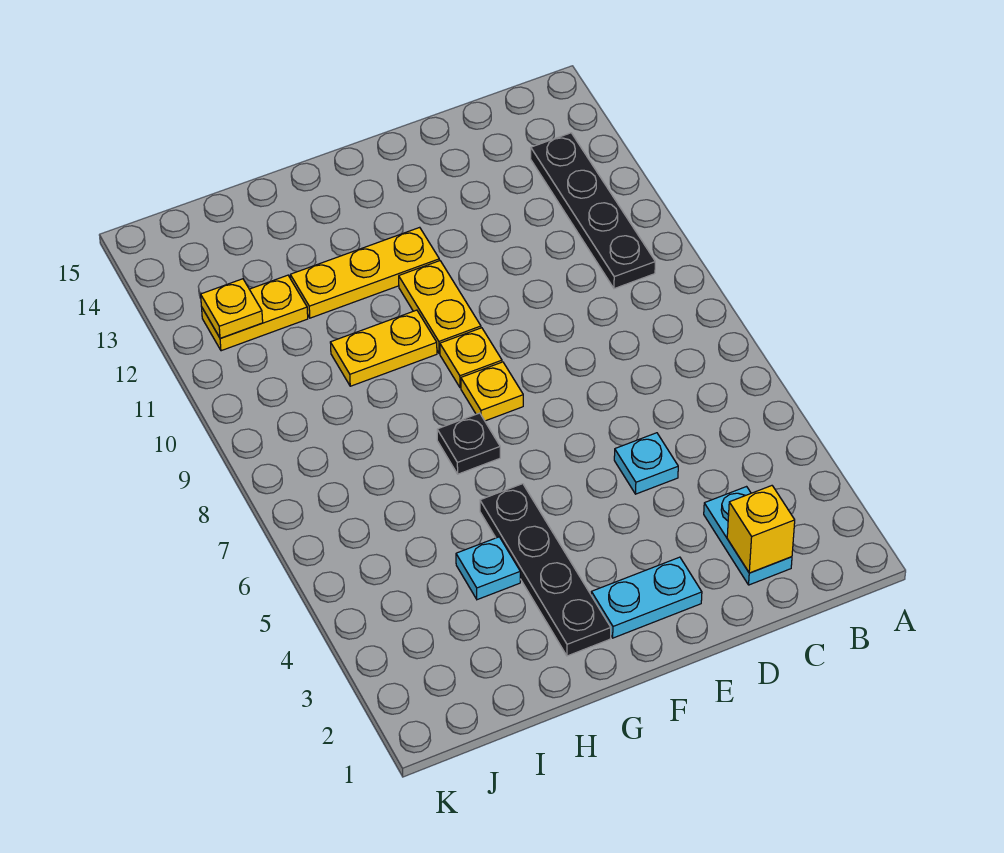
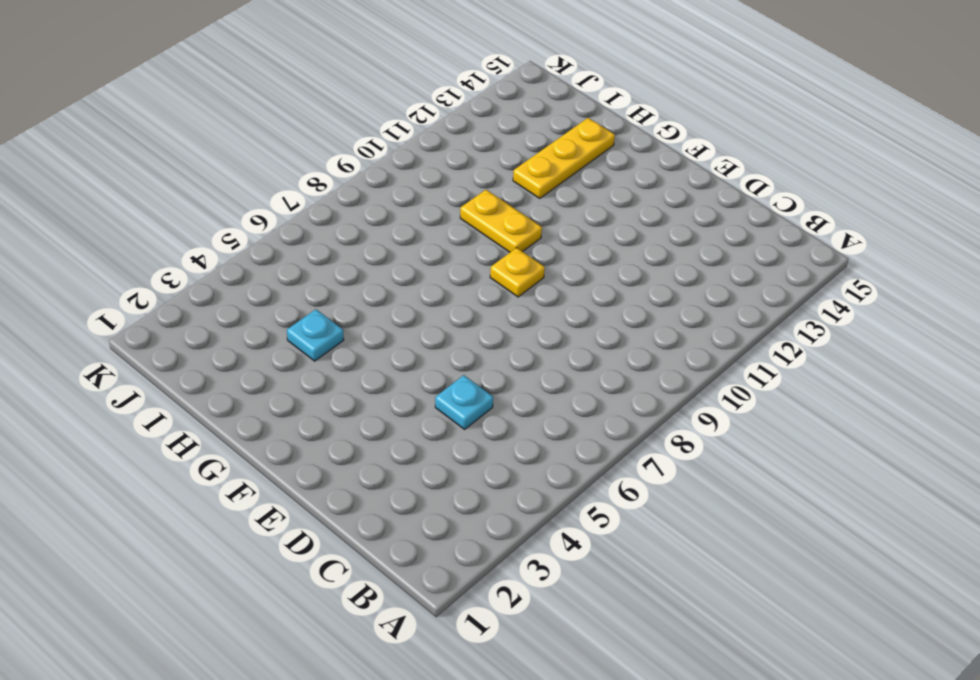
yellow plate H12:H14 level 1 -> yellow plate F12:H12 level 1
none -> black plate B10:B13 level 1
none -> cyan plate C2:C3 level 1
none -> cyan plate E2:F2 level 1

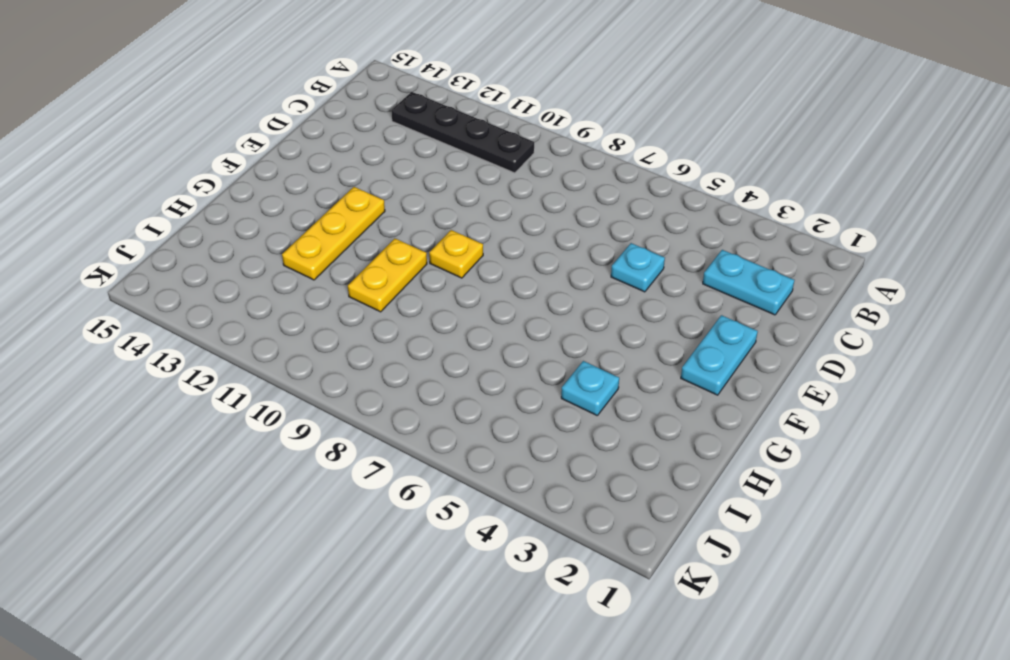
none -> yellow plate F8 level 1
none -> yellow plate F10:F11 level 1
none -> black plate G2:G5 level 1

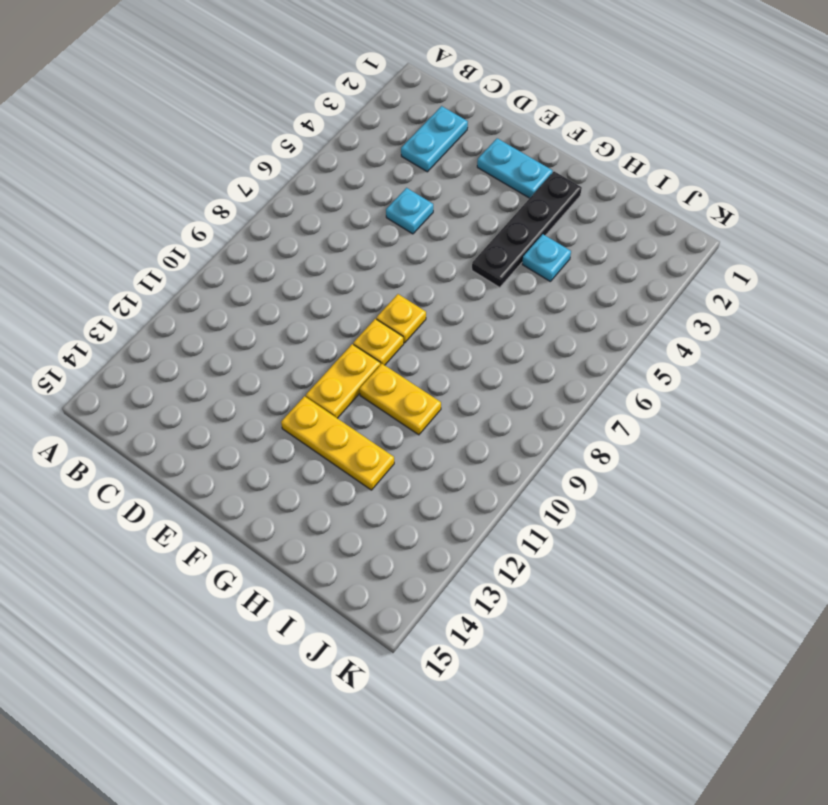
none -> black plate B10:B13 level 1
none -> black plate G7 level 1
none -> yellow plate I12:J12 level 1

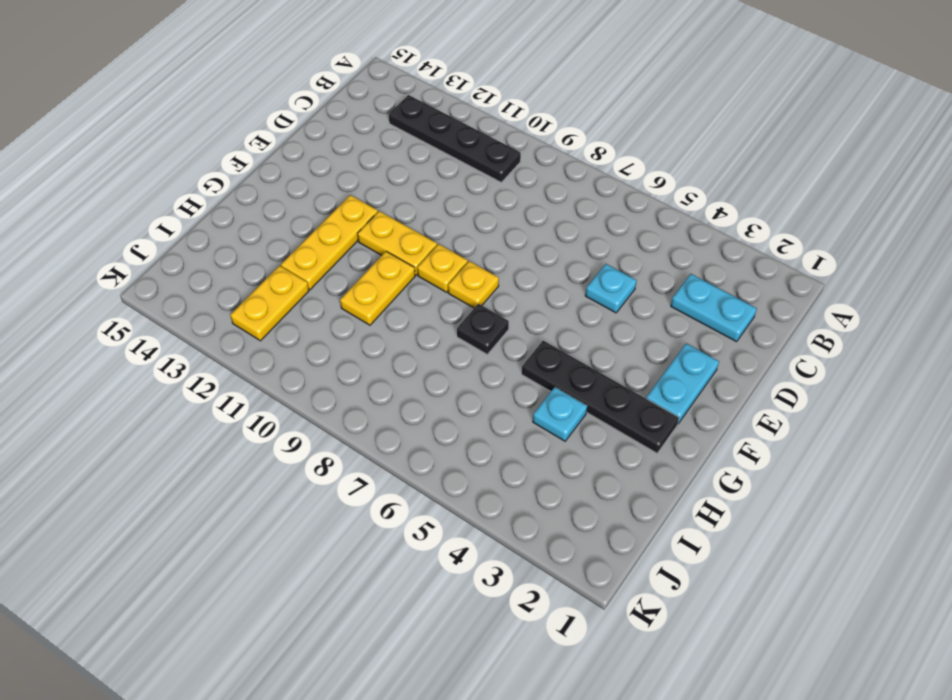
none -> yellow brick C2 level 2
none -> yellow plate J12 level 2

